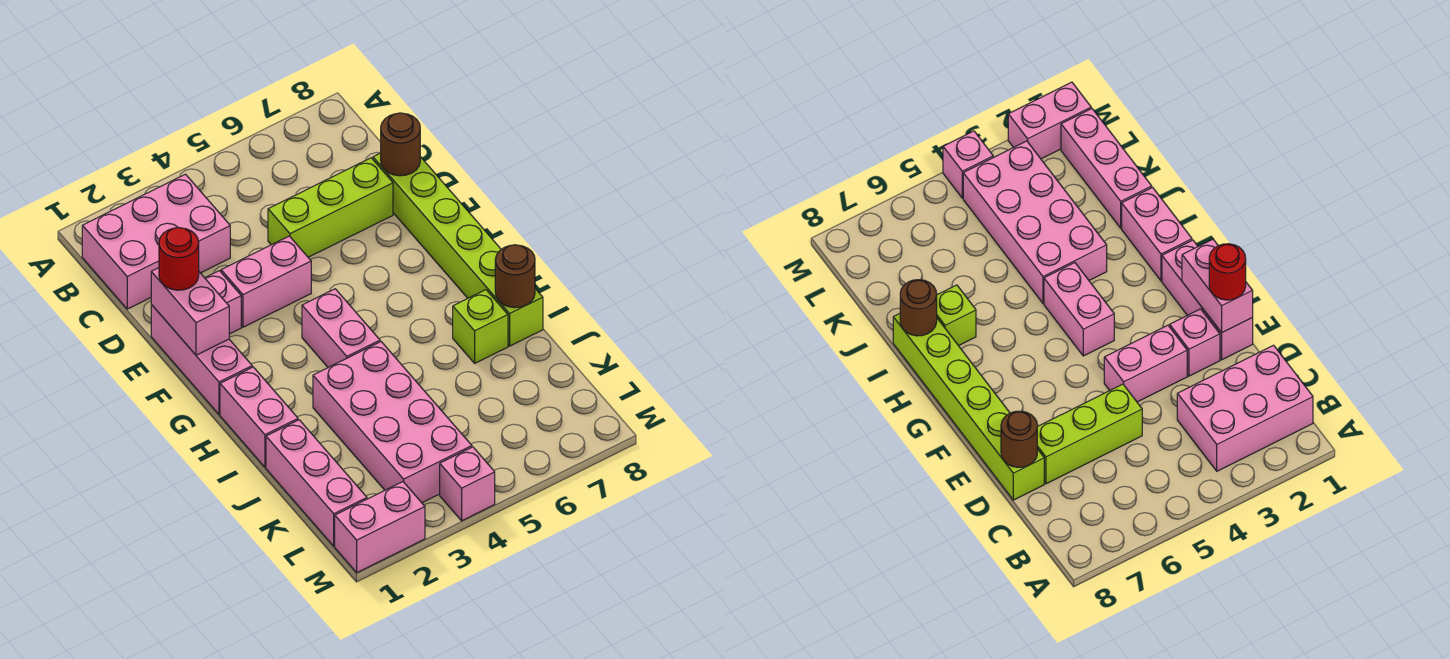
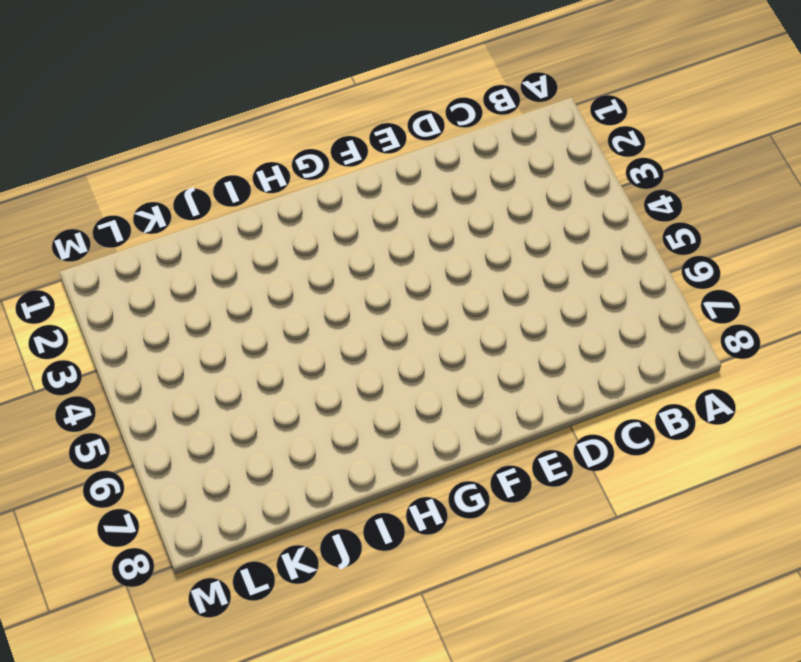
none -> pink brick B1:C3 level 1
none -> lime brick D5:D7 level 1
none -> lime brick D8:I8 level 1

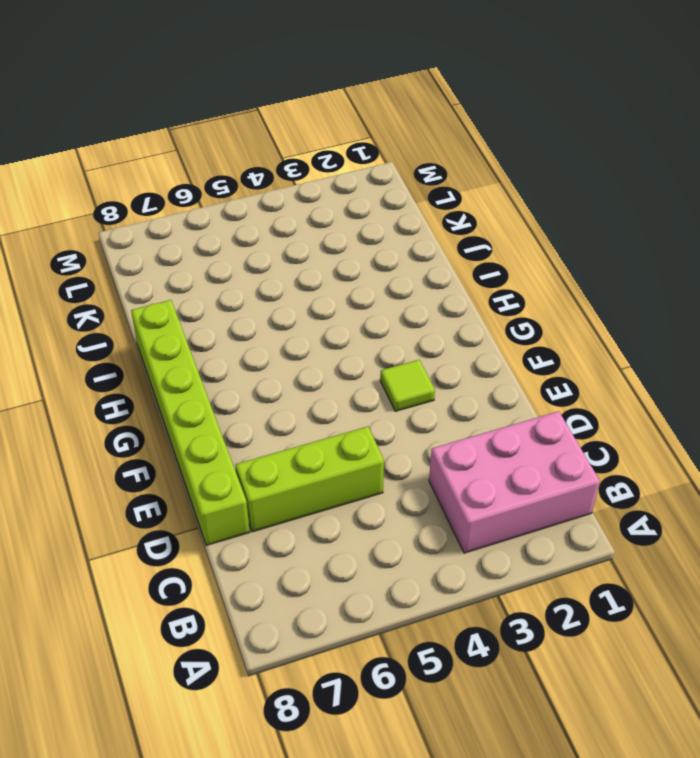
lime tile F3 level 1 -> none
none -> pink brick E1:G1 level 1
none -> pink brick E2 level 1
none -> pink brick E3:E4 level 1

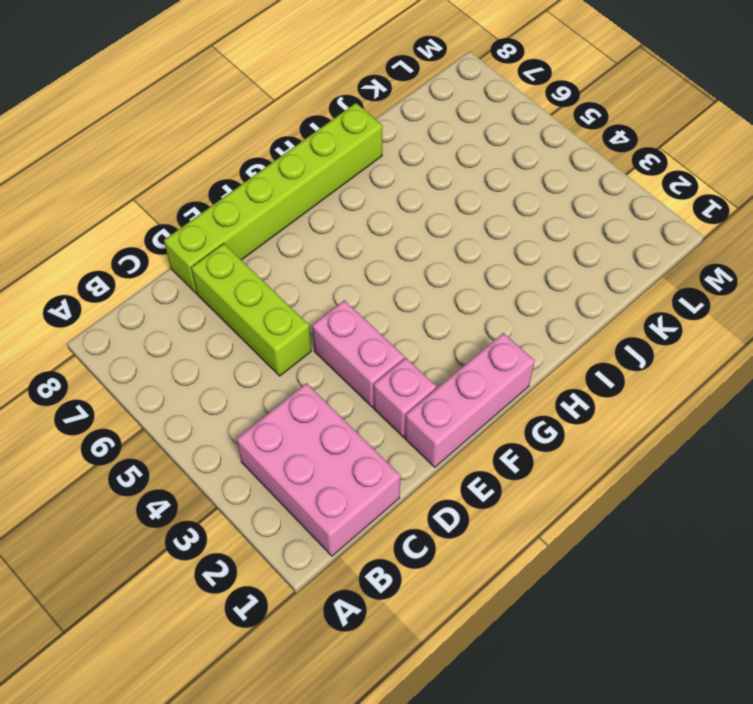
none -> pink brick G4:H4 level 1
none -> pink brick H1:I1 level 1
none -> pink brick I3:L4 level 1

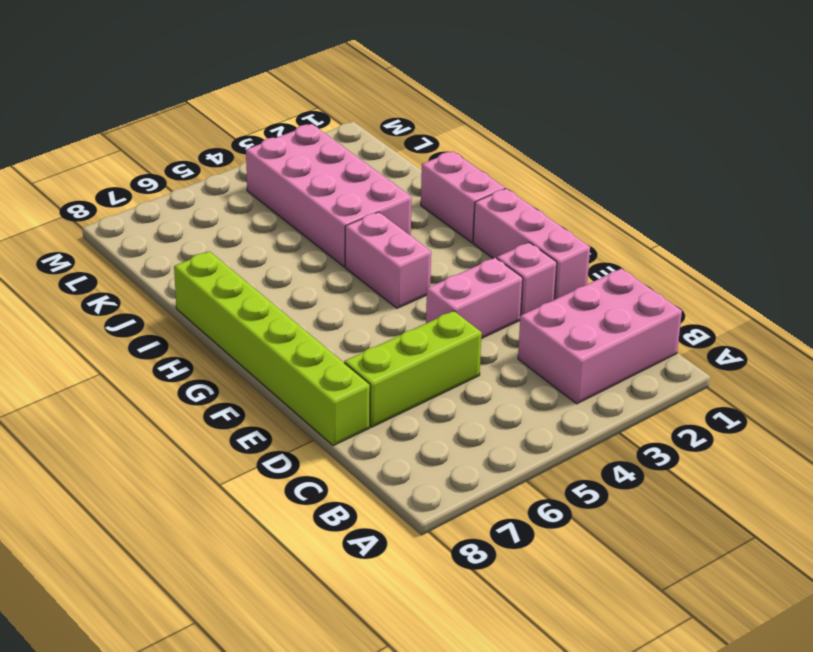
none -> lime brick I7 level 1
none -> pink brick J1:L1 level 1
none -> pink brick M1:M2 level 1

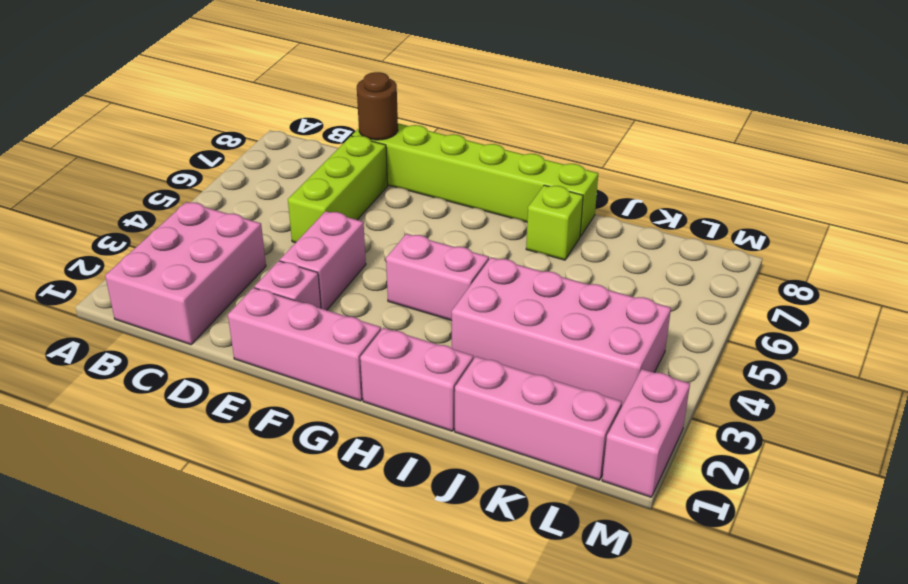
none -> pink brick M4 level 1
none -> pink brick E1:F1 level 2
none -> brown round brick I8 level 2

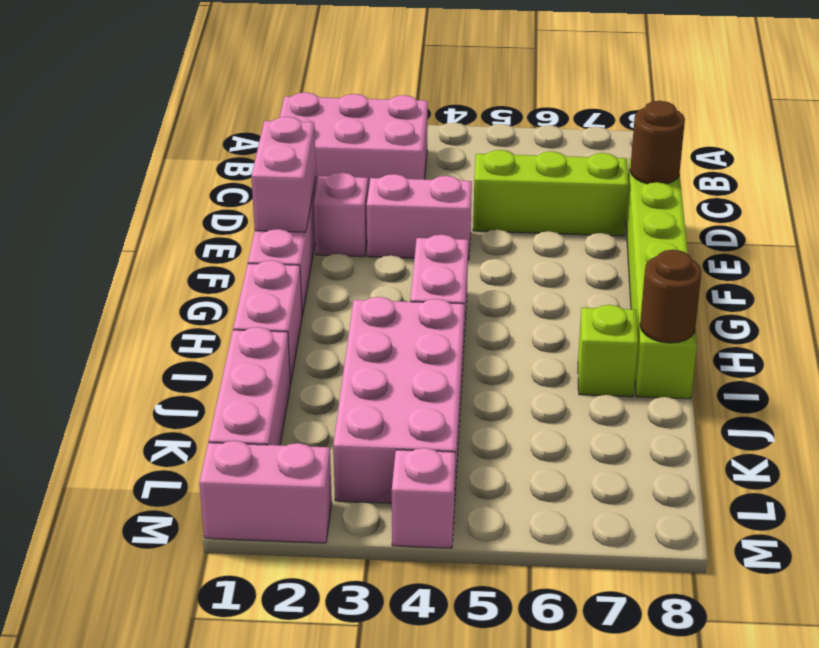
none -> red round brick E1 level 3

